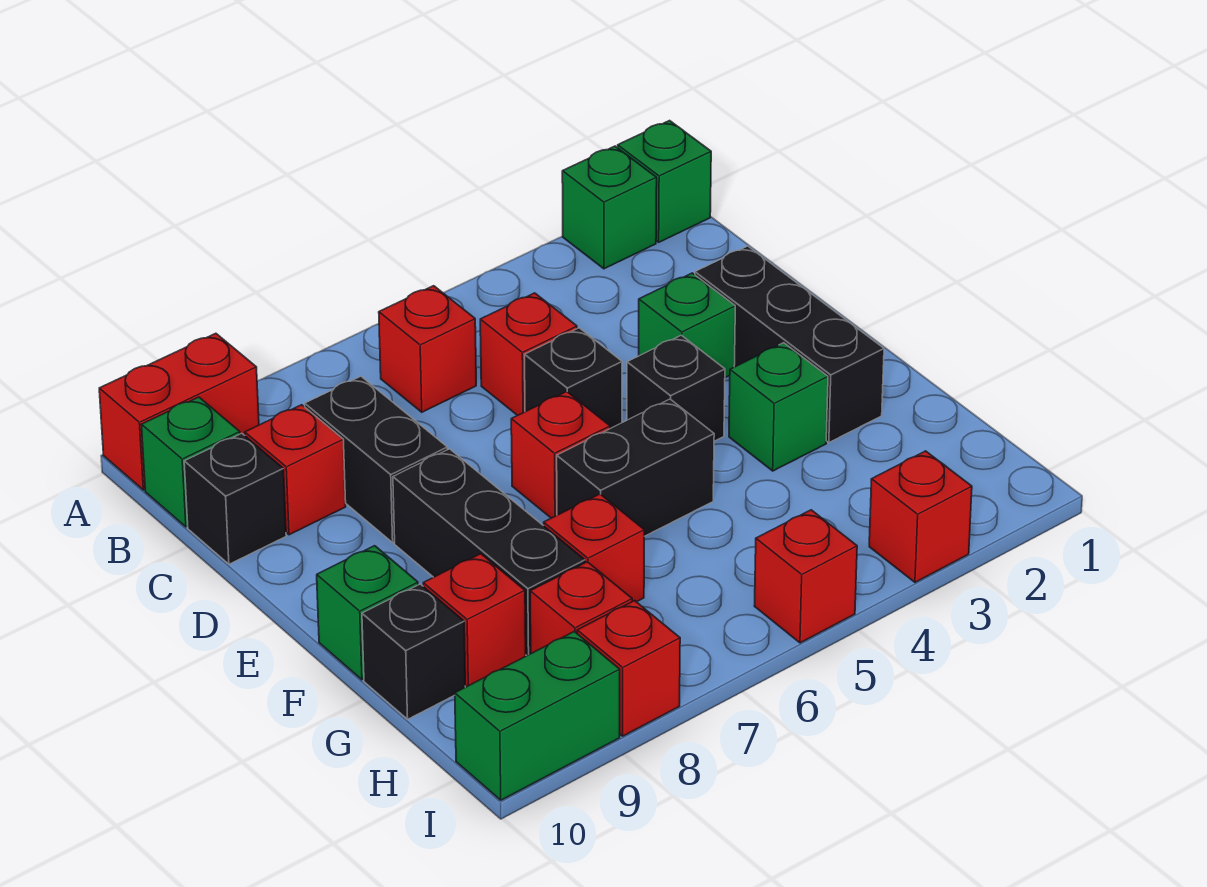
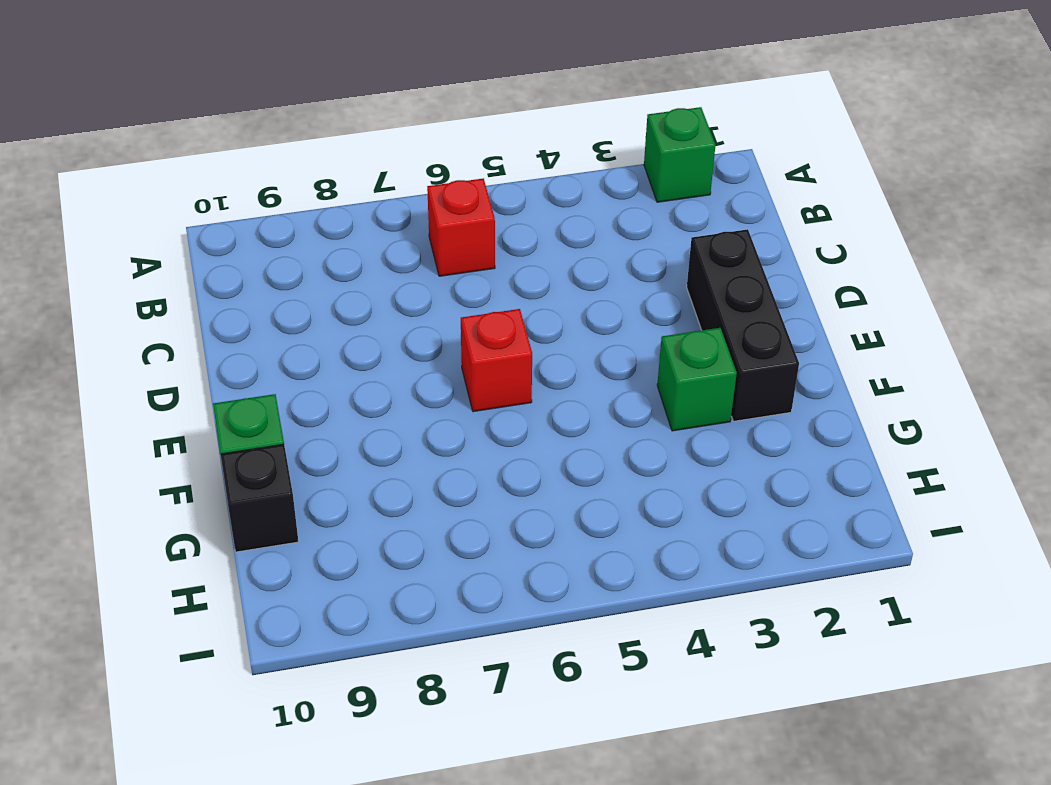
none -> green brick A1 level 1
none -> red brick A9:A10 level 1
none -> green brick B10 level 1

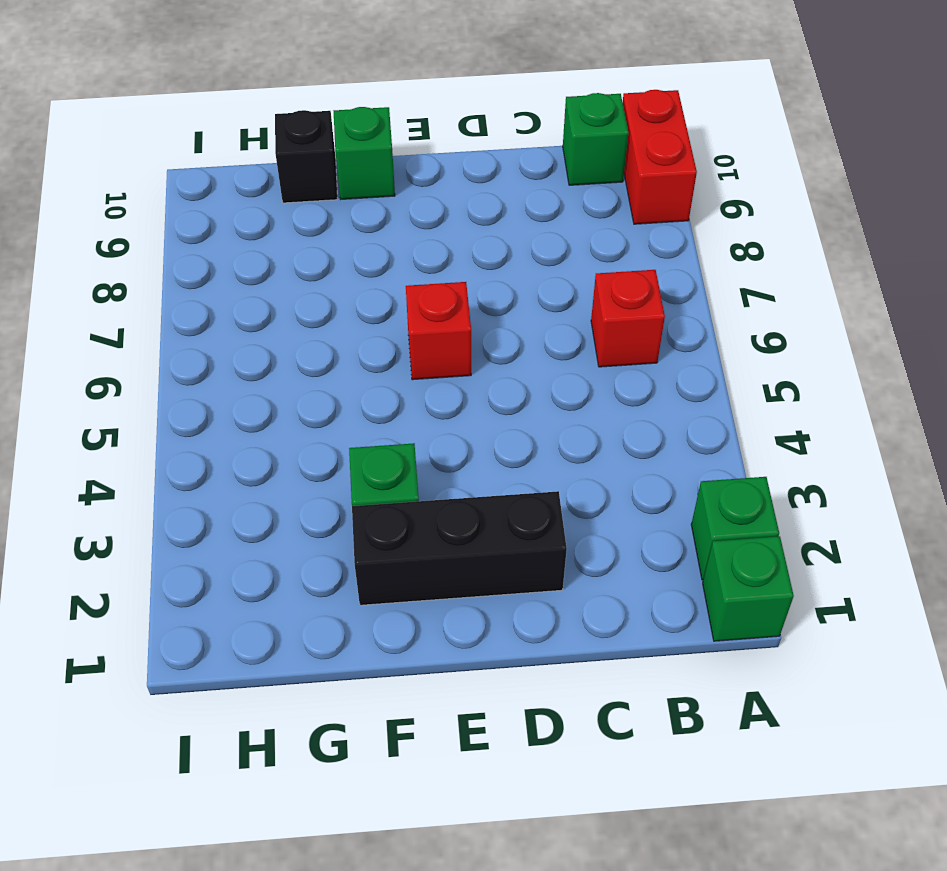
none -> red brick C5 level 1
none -> black brick C8:D8 level 1
none -> red brick C9 level 1

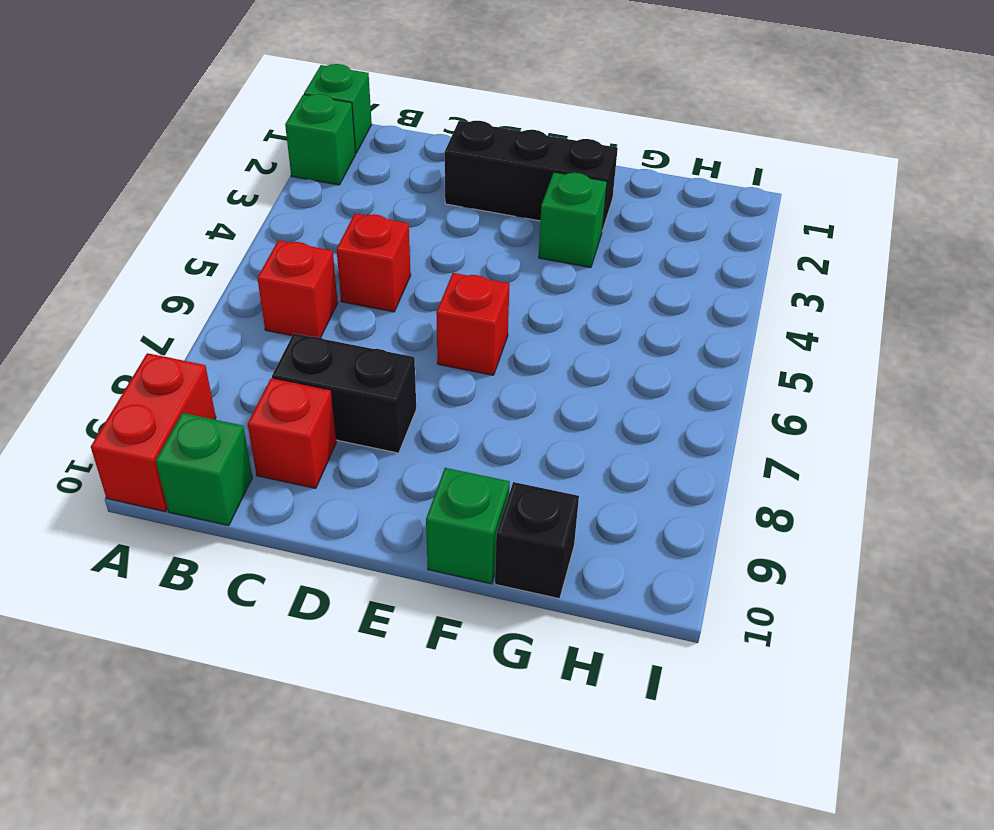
none -> black brick C10 level 1
none -> green brick D3 level 1
none -> black brick D5 level 1

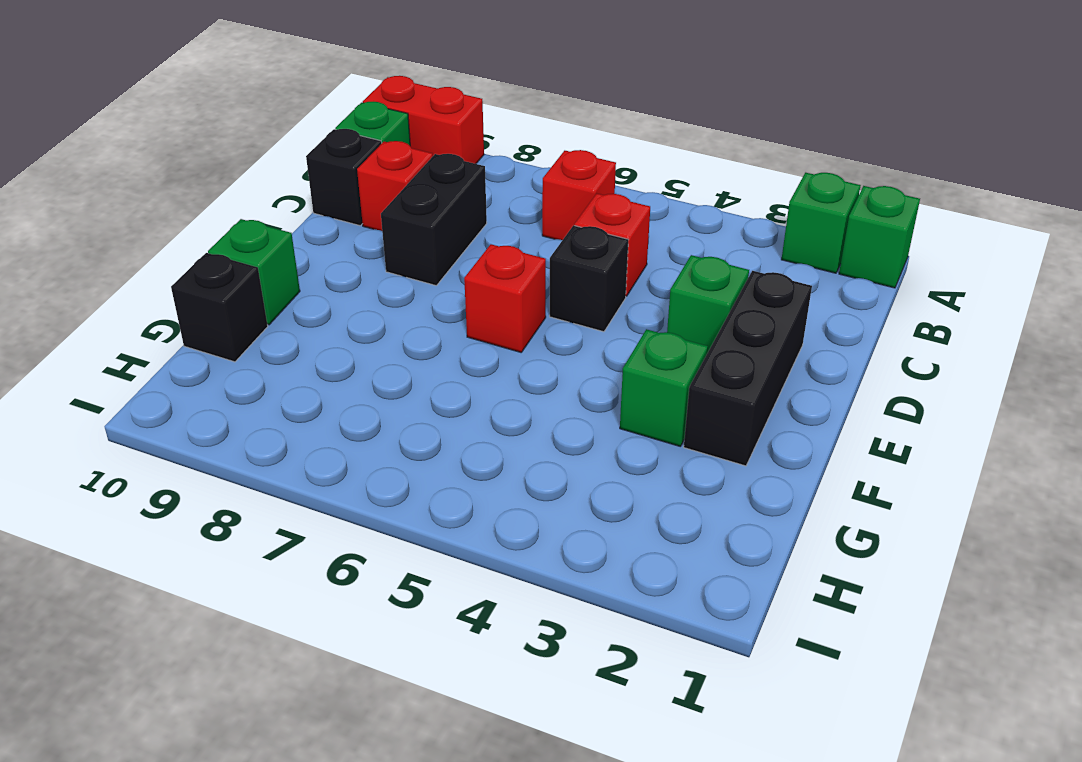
none -> black brick E4 level 1
none -> black brick E8:G8 level 1
none -> black brick F5:F6 level 1

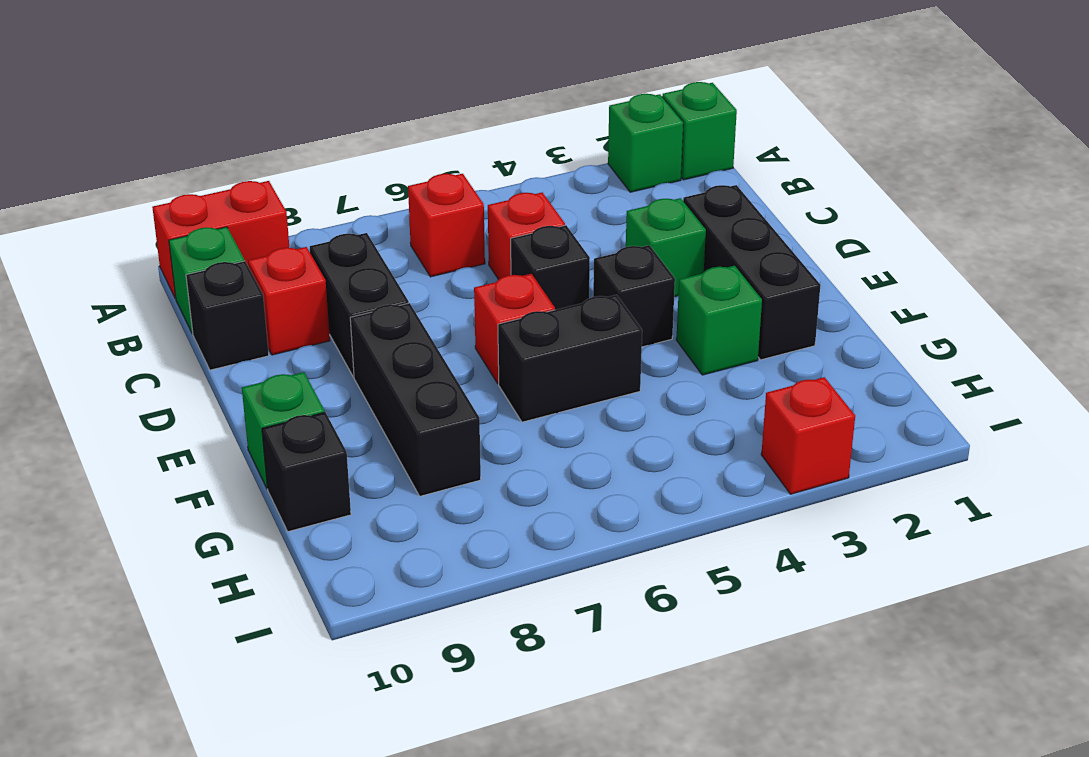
none -> red brick G7 level 1
none -> red brick G9 level 1
none -> red brick H8 level 1

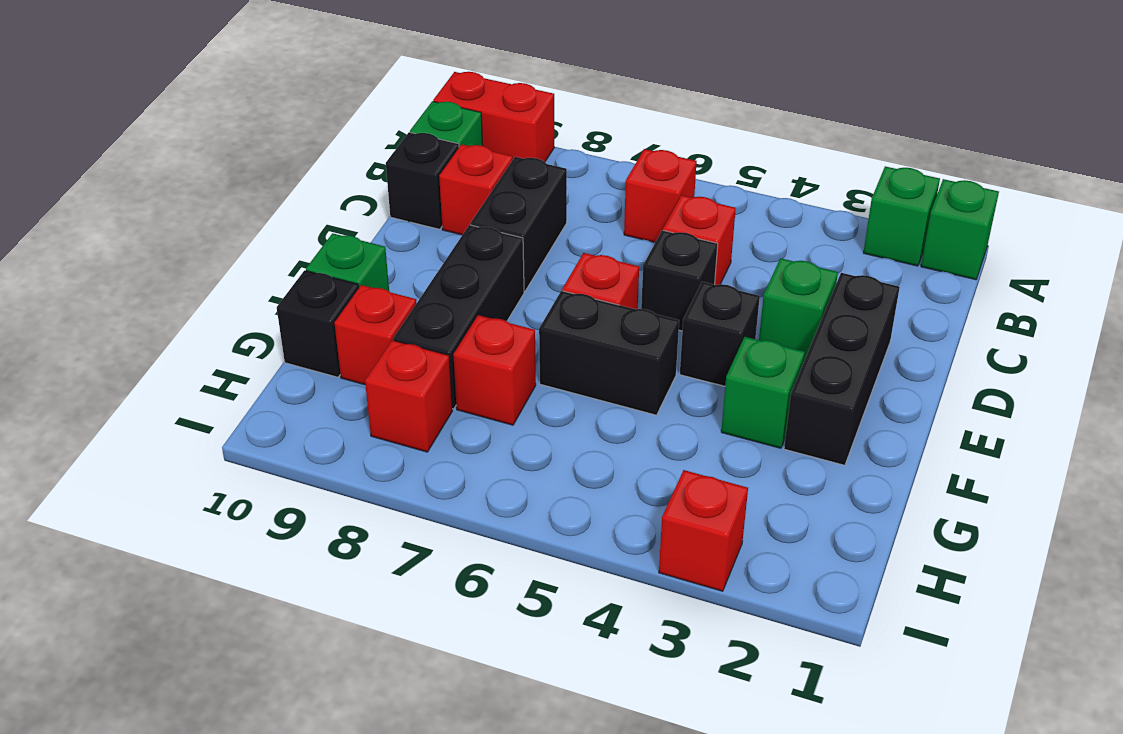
none -> red brick I5 level 1
none -> red brick I8 level 1
none -> green brick I9:I10 level 1

